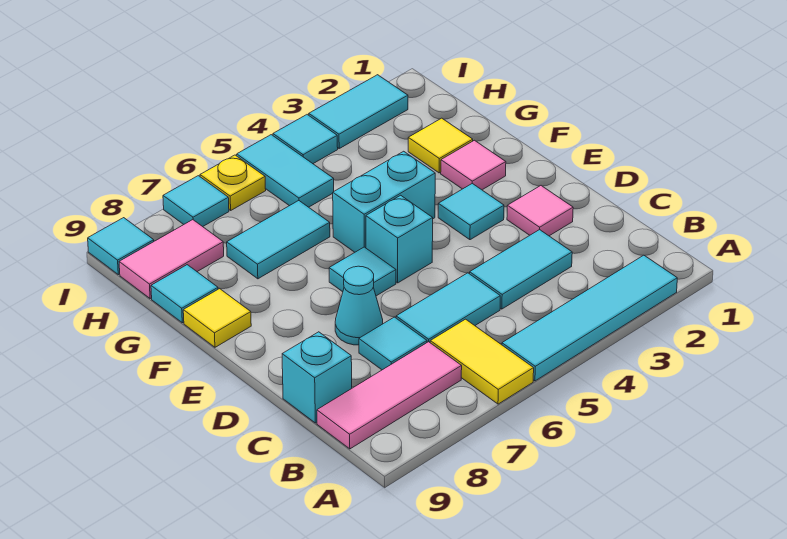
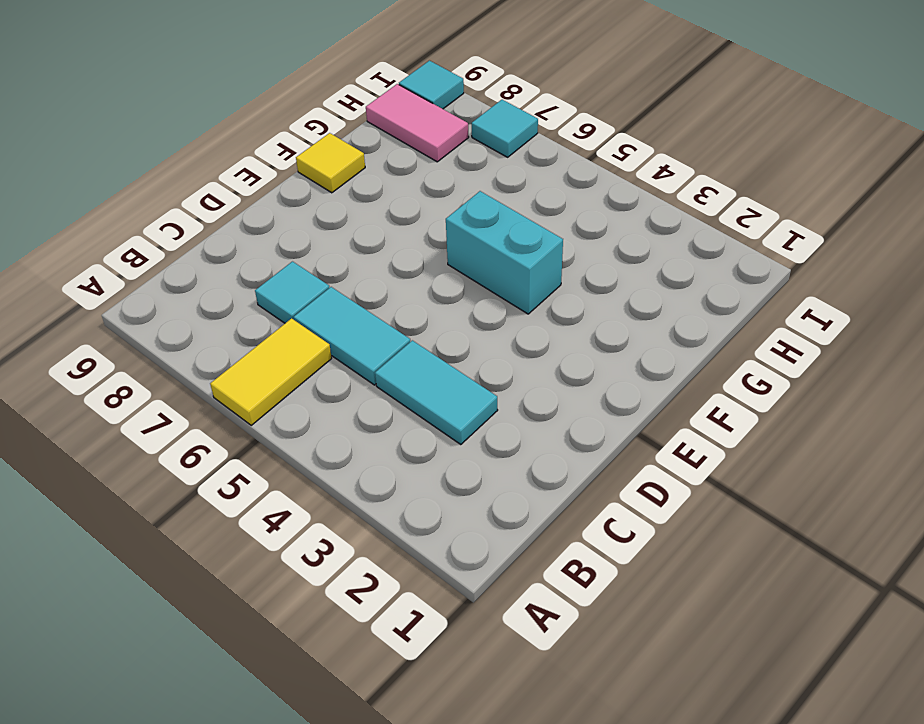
none -> cyan tile A2:A5 level 1
none -> pink tile B7:B9 level 1
none -> cyan brick C9 level 1

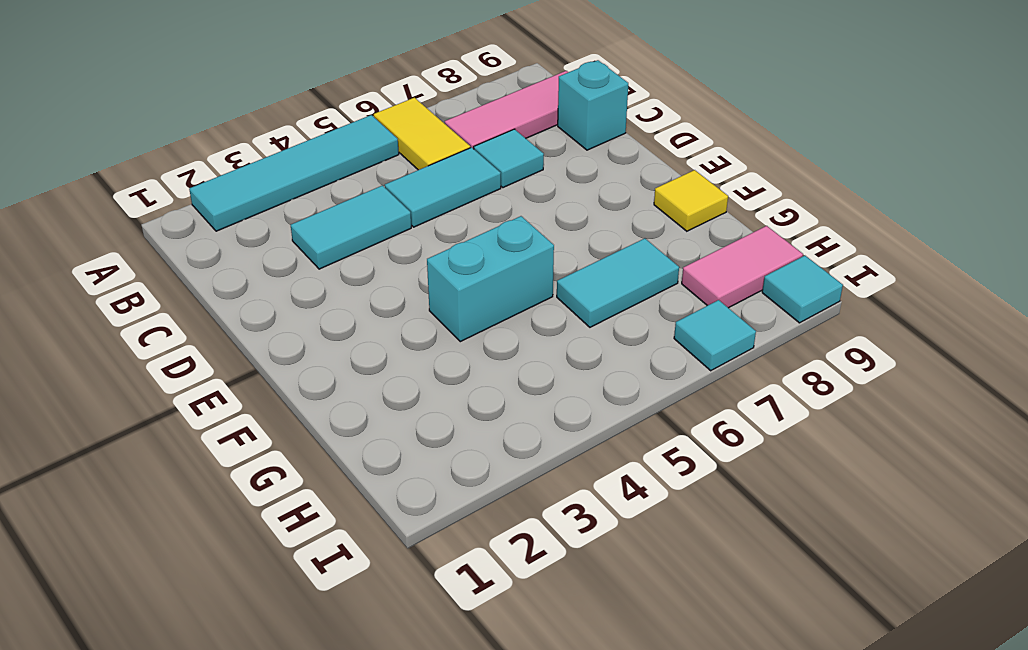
none -> pink tile D2 level 1
none -> cyan cone D7 level 1
none -> cyan tile E3 level 1

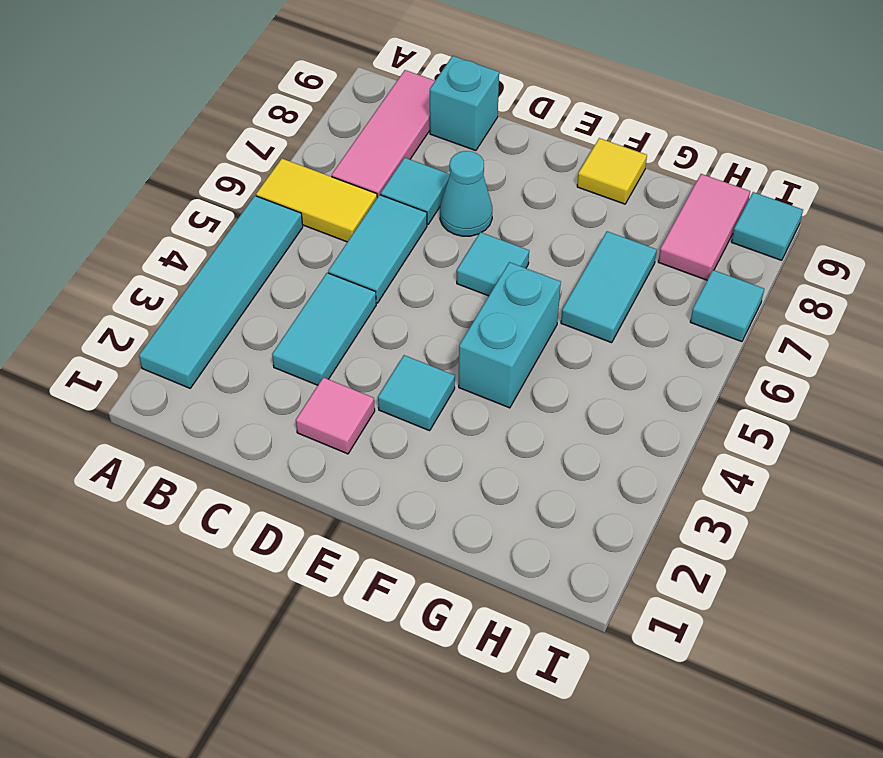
none -> cyan brick E5 level 1
none -> pink tile F2 level 1
none -> yellow tile G2 level 1

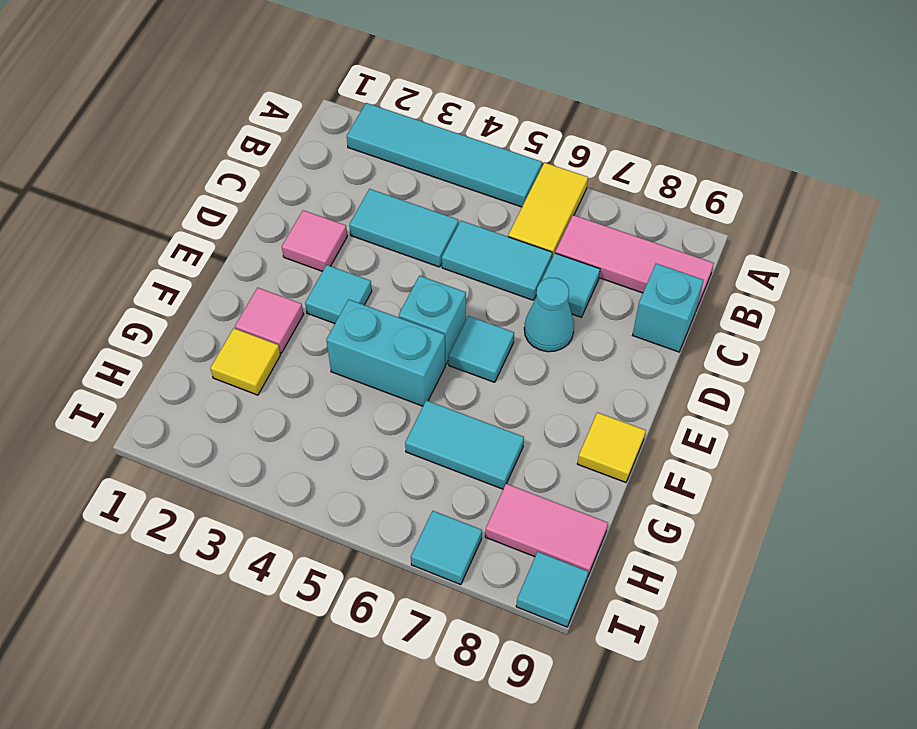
none -> cyan tile G9 level 1
none -> cyan tile H5:I5 level 1
none -> cyan tile I2:I3 level 1

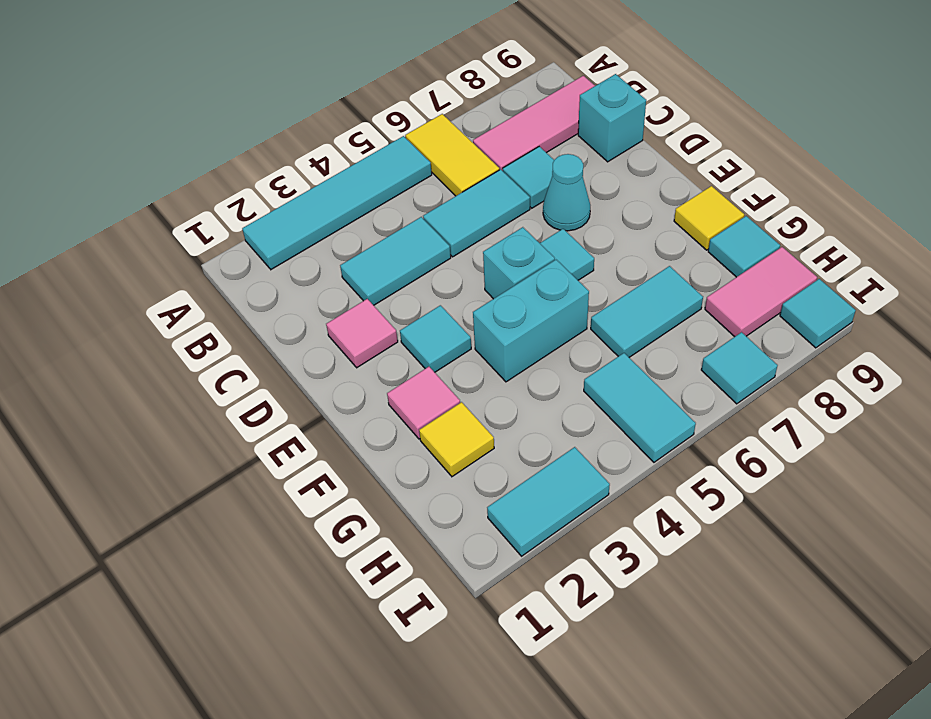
none -> cyan tile I4 level 1
none -> yellow plate I6 level 1

